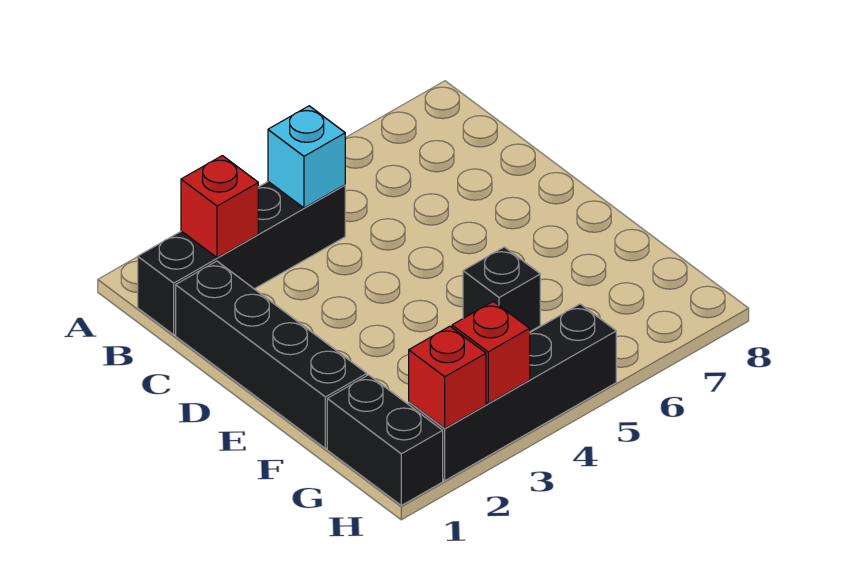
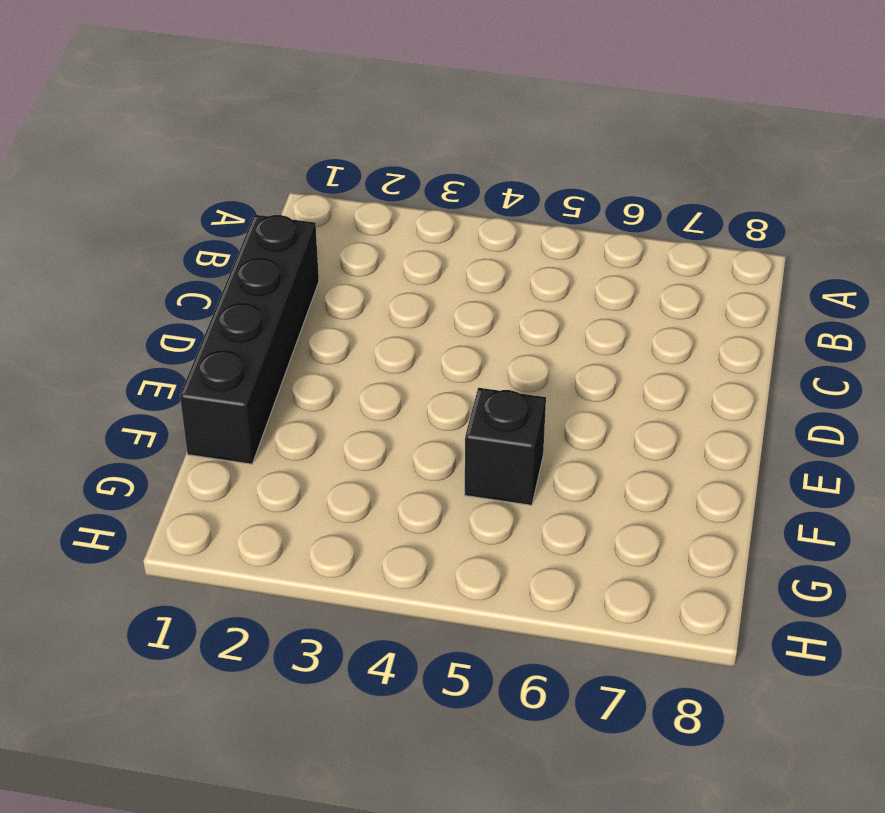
none -> black brick B1:B4 level 1
none -> black brick G1:H1 level 1

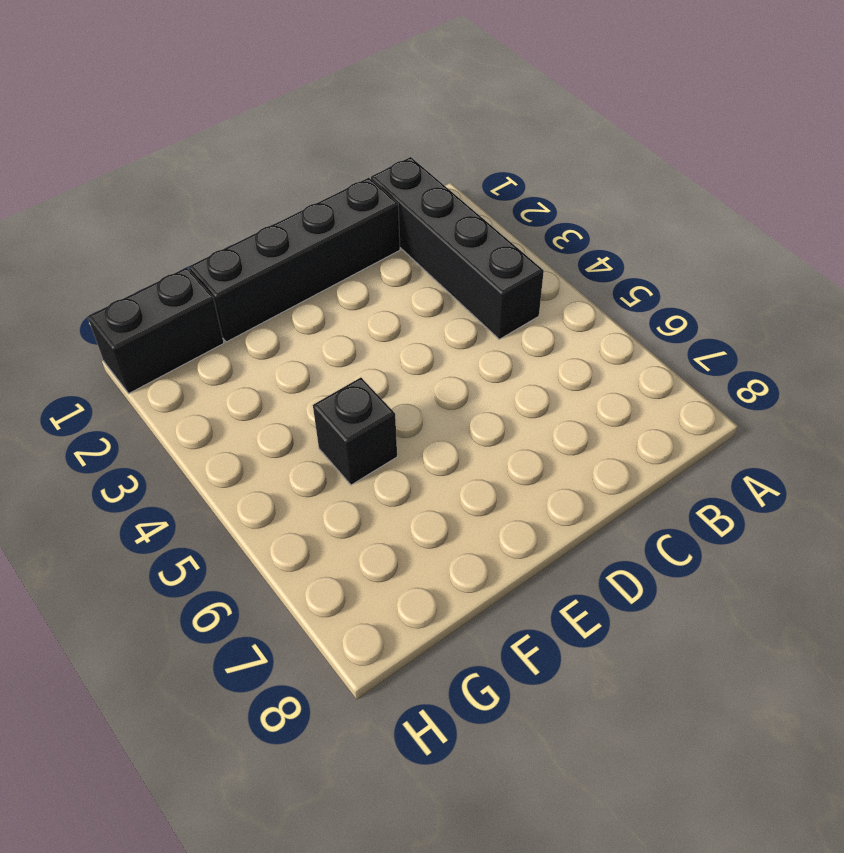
none -> black brick H2:H5 level 1
none -> red brick B2 level 2

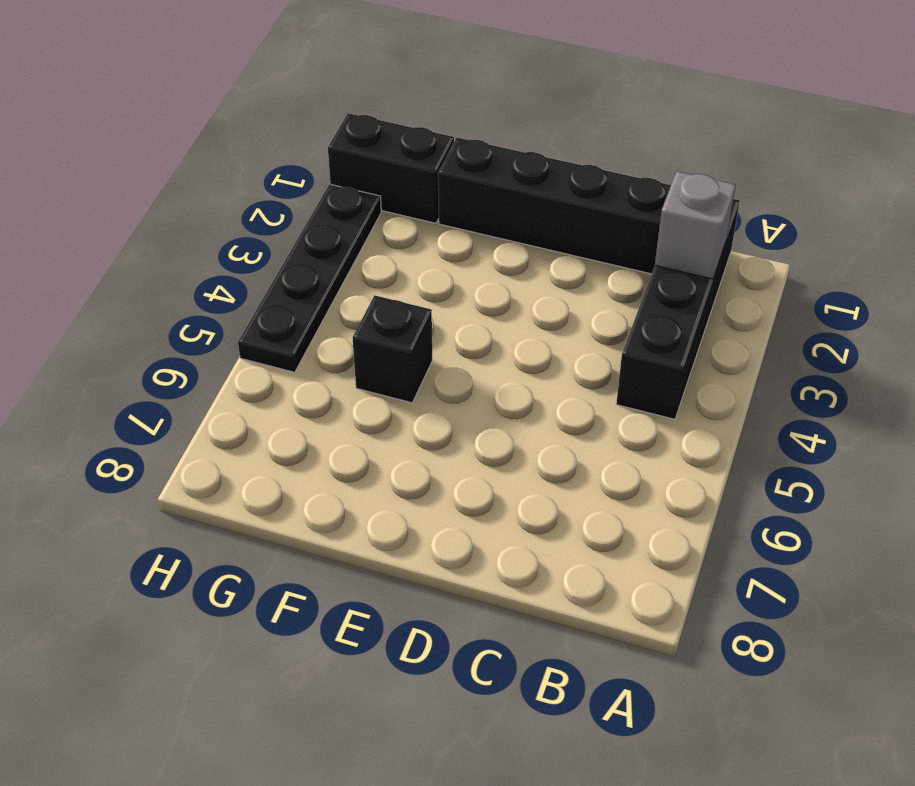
grey brick B2 level 2 -> red brick B2 level 2
black plate H2:H5 level 1 -> black brick H2:H5 level 1
none -> cyan brick B4 level 2
none -> red brick H2 level 2

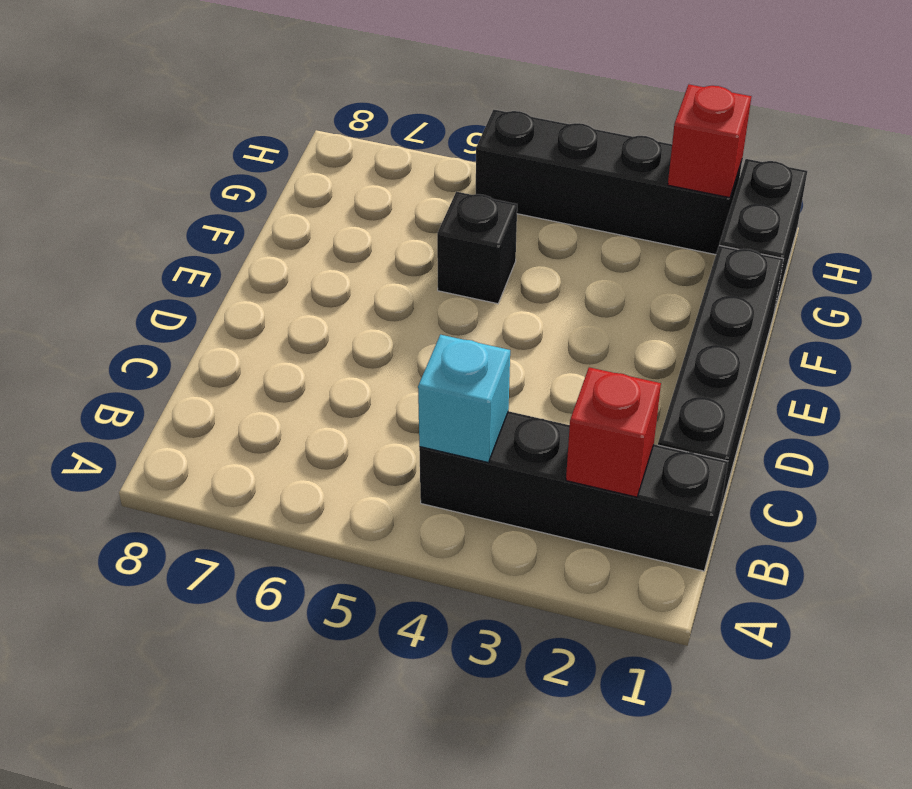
none -> red brick H3 level 2

